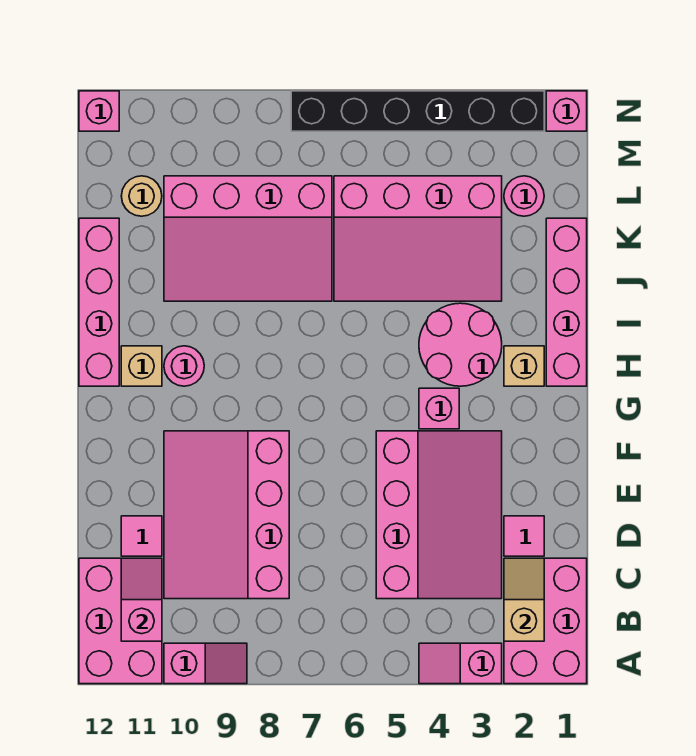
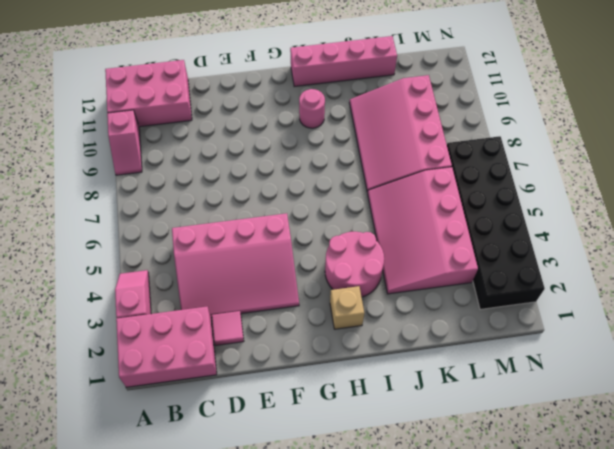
black brick M2:N7 level 1 -> black brick N2:N7 level 1
none -> pink slope C8:F10 level 1 top 8
none -> pink tile D11 level 1
none -> pink brick G4 level 1

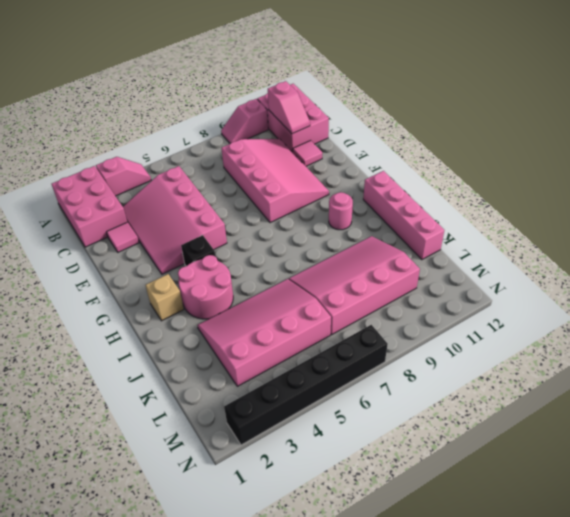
black brick G4 level 1 -> pink brick G4 level 1
none -> pink brick H1:K1 level 1
none -> tan brick H11 level 1
none -> pink round brick L2 level 1

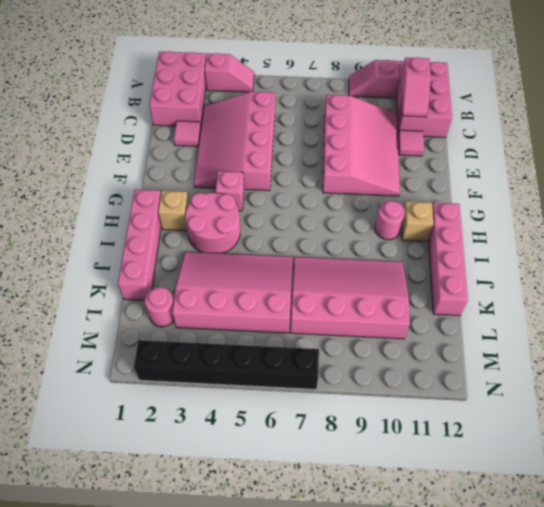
none -> tan round brick L11 level 1
none -> pink brick N1 level 1
none -> pink brick N12 level 1

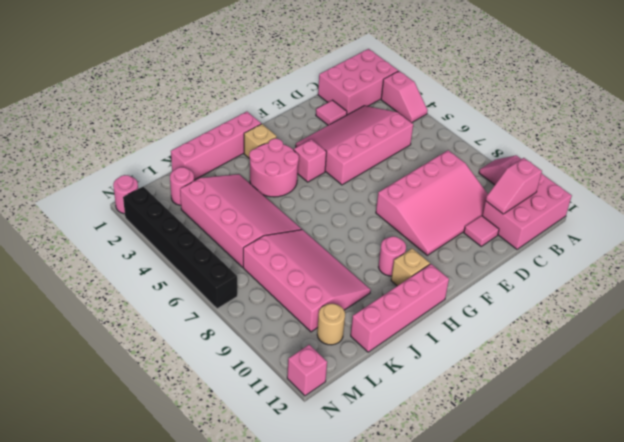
pink round brick N1 level 1 -> pink brick N1 level 1
none -> tan slope B2:C2 level 2 top B

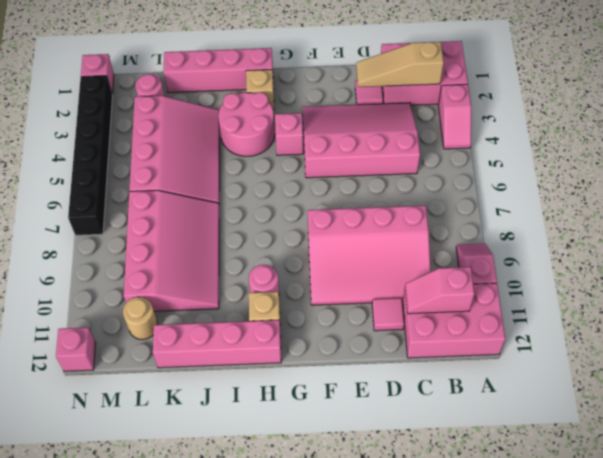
tan slope B2:D2 level 2 top B -> tan slope B2:C2 level 2 top B

